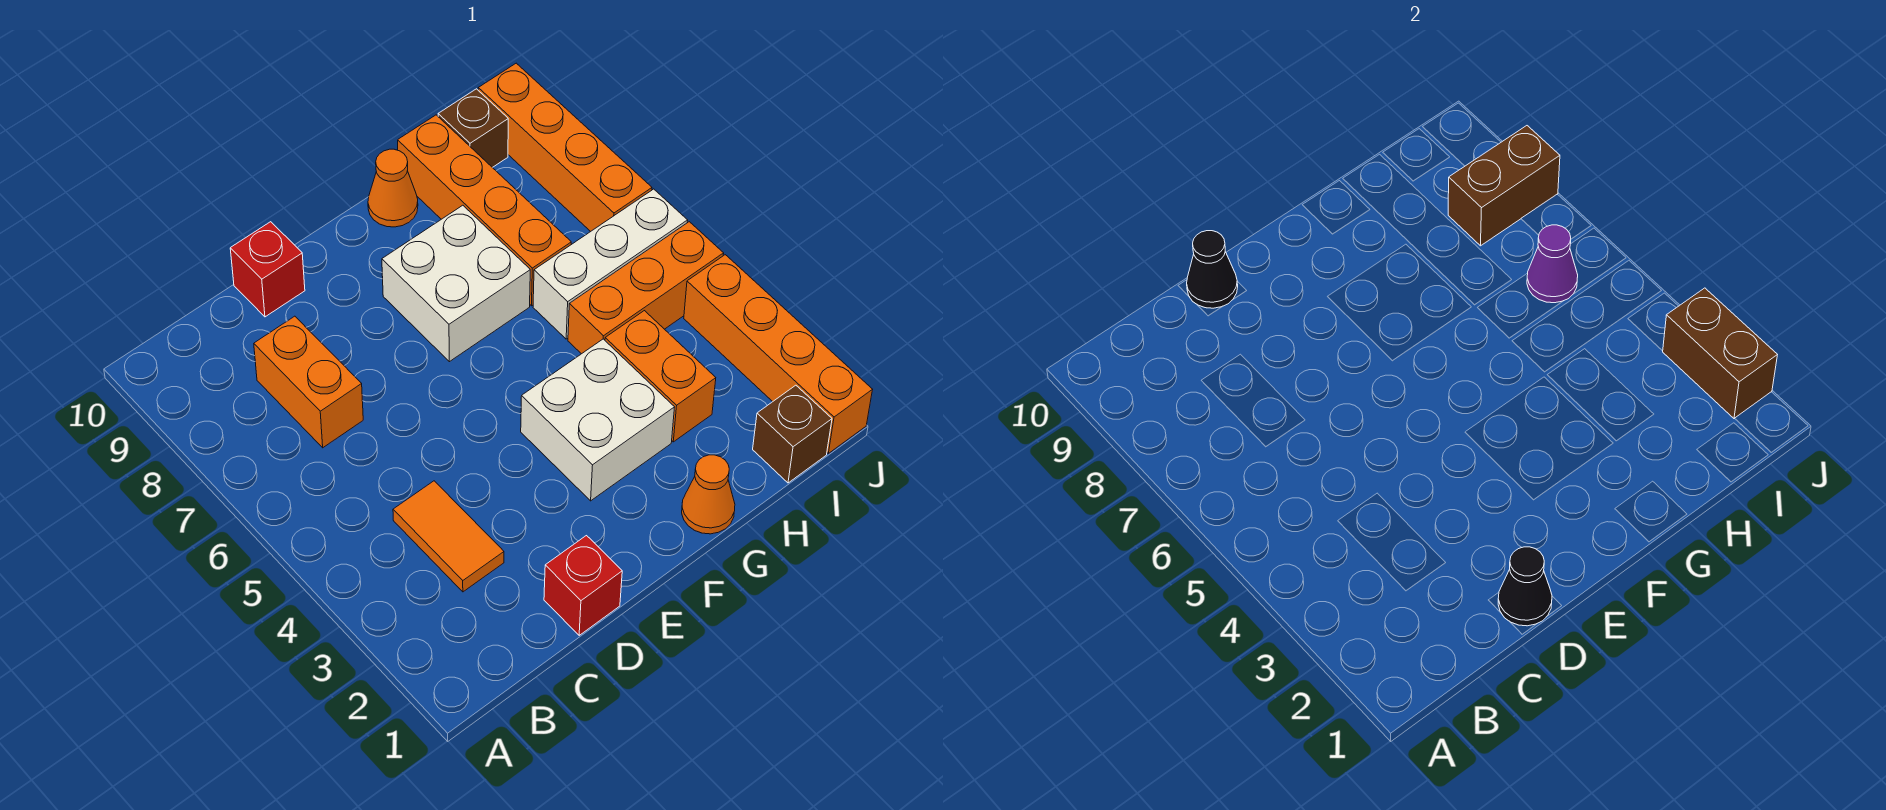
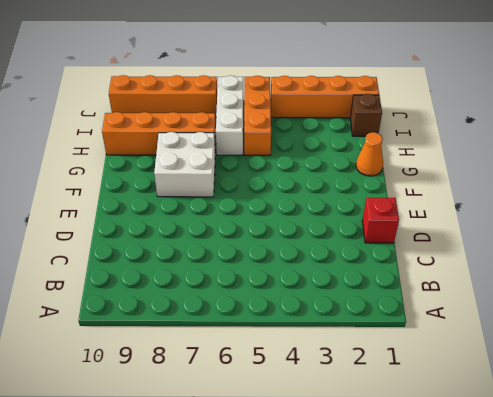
none -> orange tile C3:C4 level 1
none -> orange brick C7:C8 level 1
none -> red brick D10 level 1

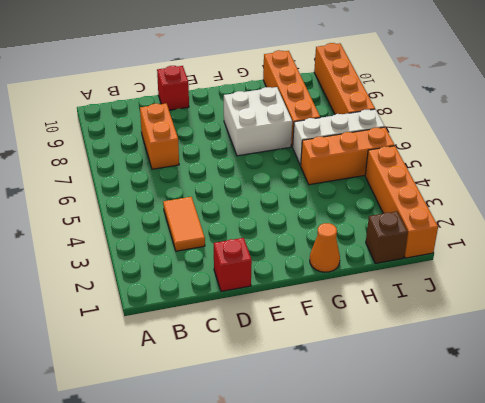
none -> white brick F3:G4 level 1
none -> orange cone G10 level 1
none -> orange brick H3:H4 level 1

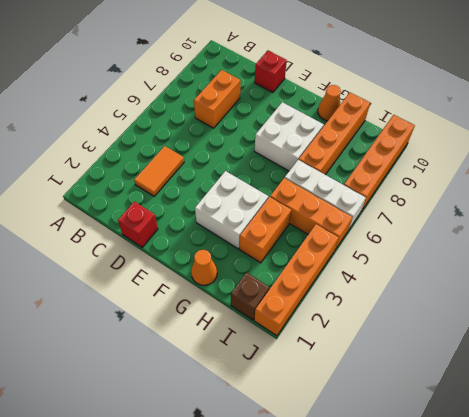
none -> brown brick I10 level 1
none -> black cone D1 level 2
none -> black cone D10 level 2

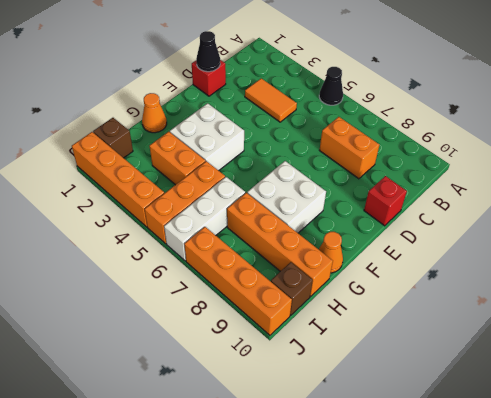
black cone A5 level 1 -> black cone D10 level 2
none -> purple cone I6 level 2
none -> brown brick I8:J8 level 2
none -> brown brick J2:J3 level 2

